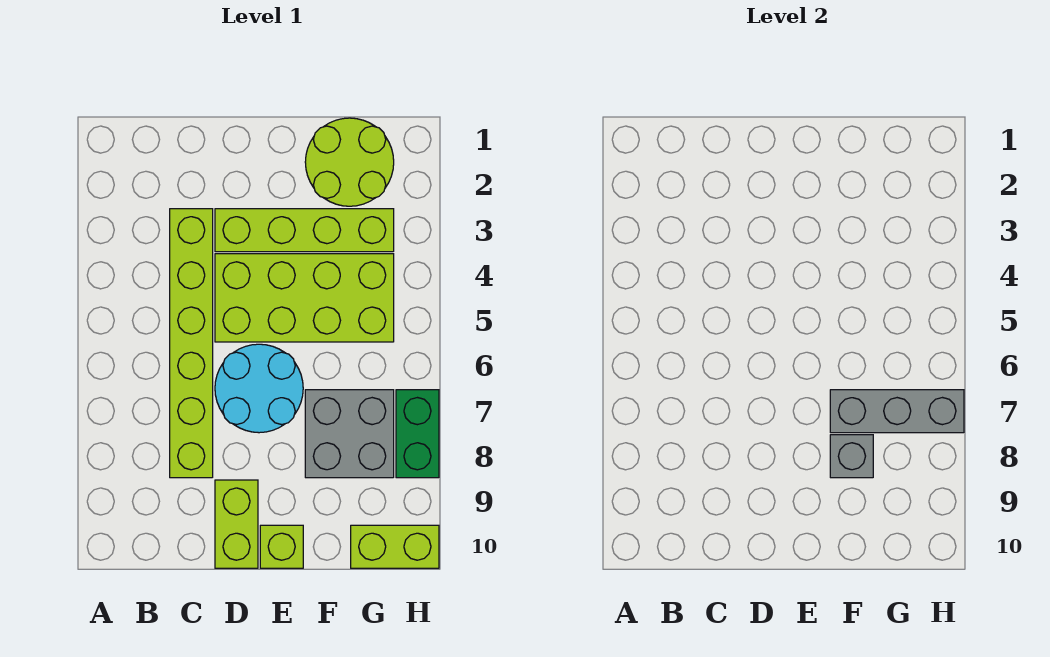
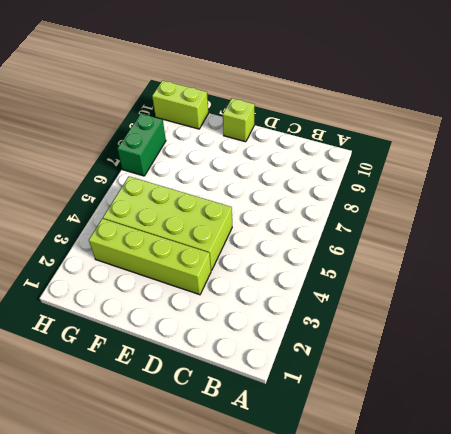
none -> lime brick C3:C8 level 1
none -> cyan round brick D6:E7 level 1
none -> lime brick D9:D10 level 1

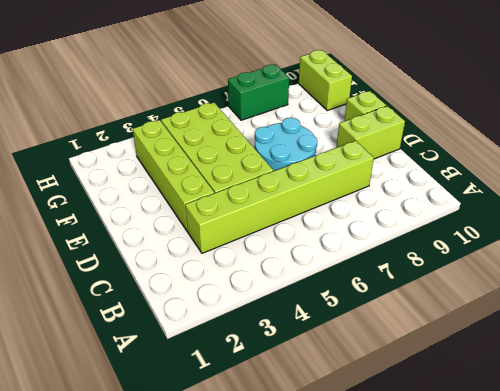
none -> lime round brick F1:G2 level 1
none -> grey brick F7:G8 level 1
none -> grey brick F7:H7 level 2

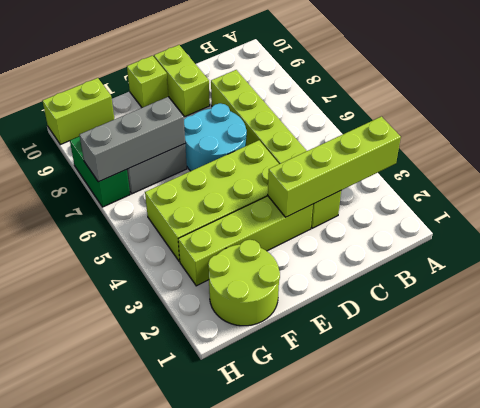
lime brick A3:D3 level 2 -> none
none -> grey brick F8 level 2

